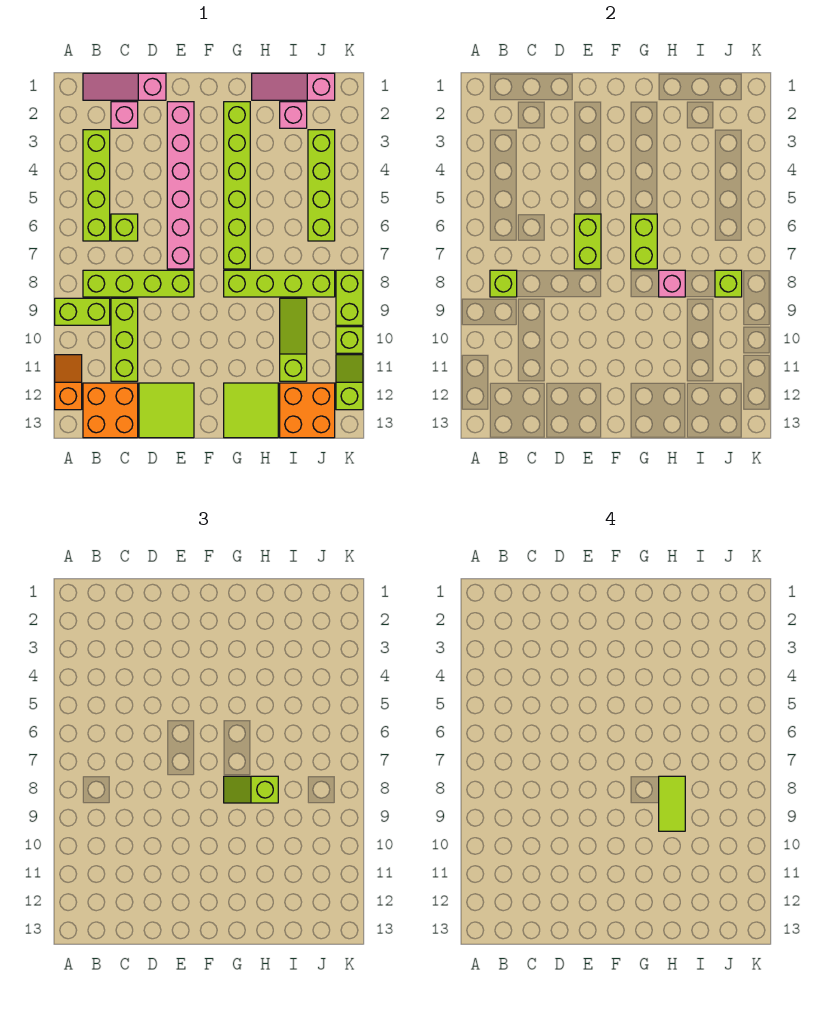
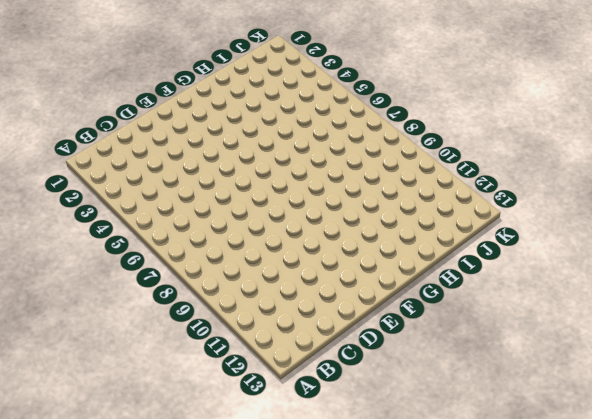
none -> lime brick A9:B9 level 1
none -> orange slope A11:A12 level 1 top 12
none -> pink slope B1:D1 level 1 top D

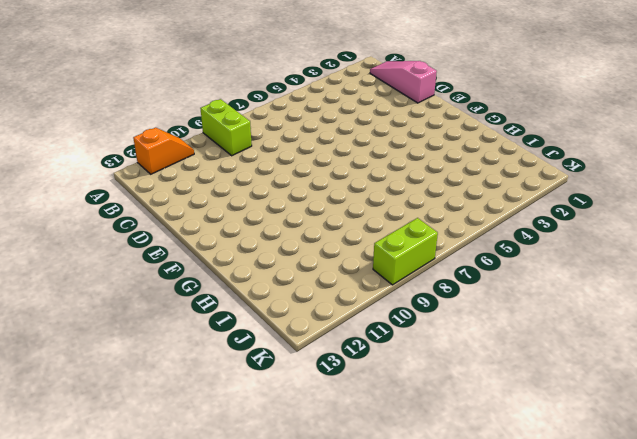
none -> lime brick B3:B6 level 1
none -> lime brick B8:E8 level 1
none -> orange brick B12:C13 level 1

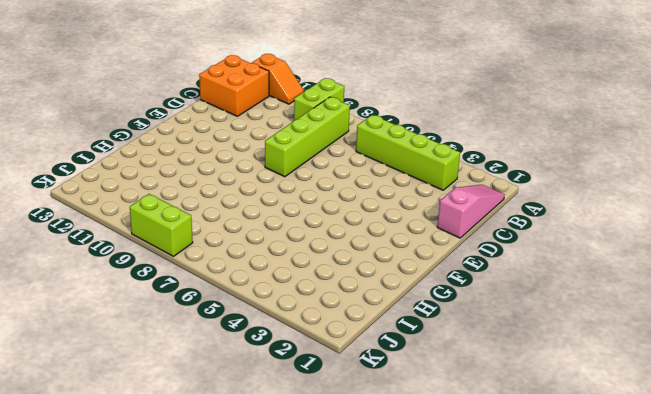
none -> pink brick C2 level 1
none -> lime brick C6 level 1
none -> lime brick C9:C11 level 1

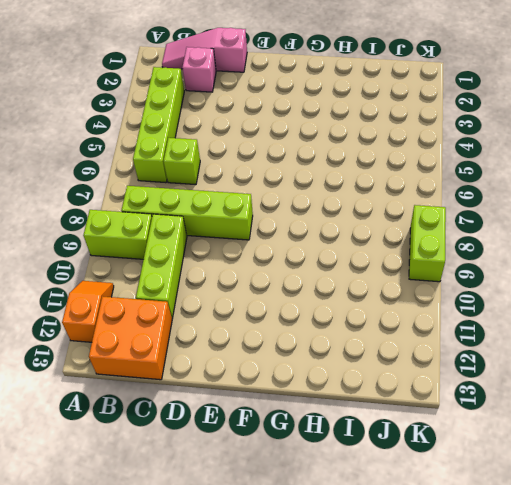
none -> lime tile D12:E13 level 1
none -> pink brick E2:E7 level 1
none -> lime brick G2:G7 level 1

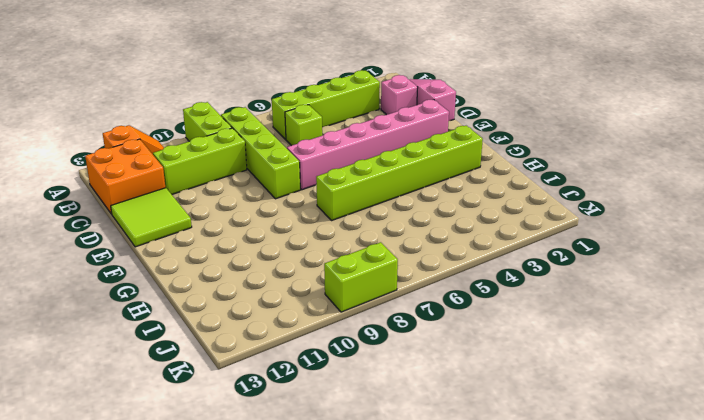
none -> lime brick G8:J8 level 1
none -> lime tile G12:H13 level 1
none -> pink slope H1:J1 level 1 top J

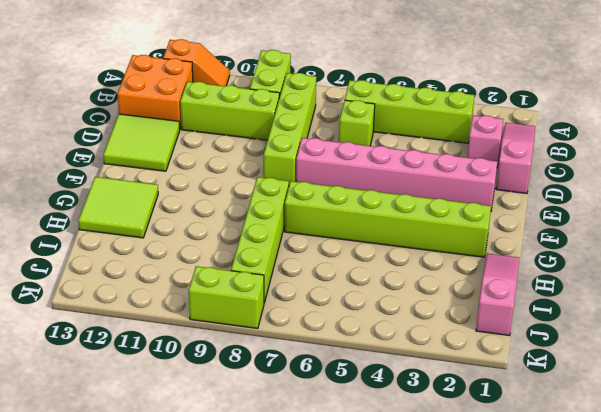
none -> pink brick I2 level 1
none -> lime slope I9:I11 level 1 top 11
none -> orange brick I12:J13 level 1

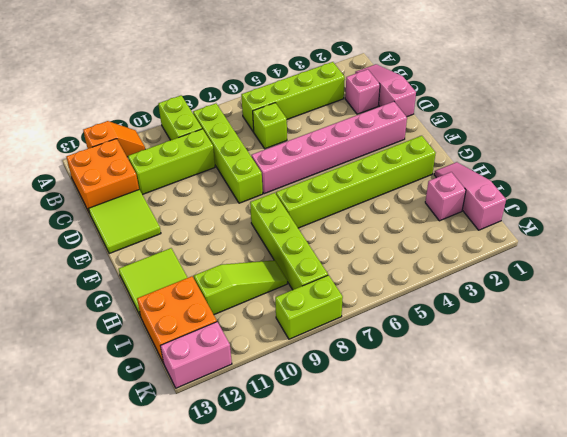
pink brick K12:K13 level 1 -> lime slope K11:K12 level 1 top 12
none -> lime brick J3:J6 level 1
none -> lime brick K10 level 1
none -> lime brick B8 level 2

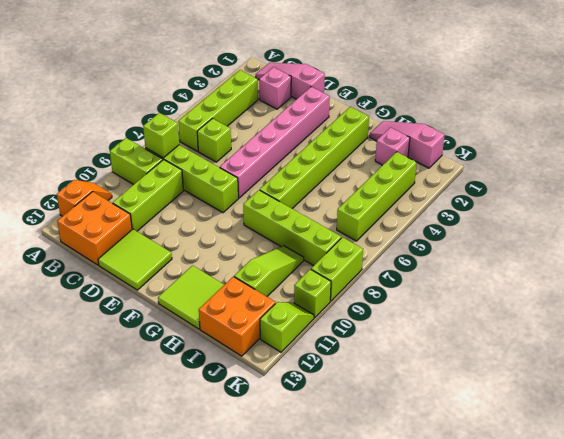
none -> lime brick E6:E7 level 2
none -> lime brick G6:G7 level 2
none -> pink brick H8 level 2

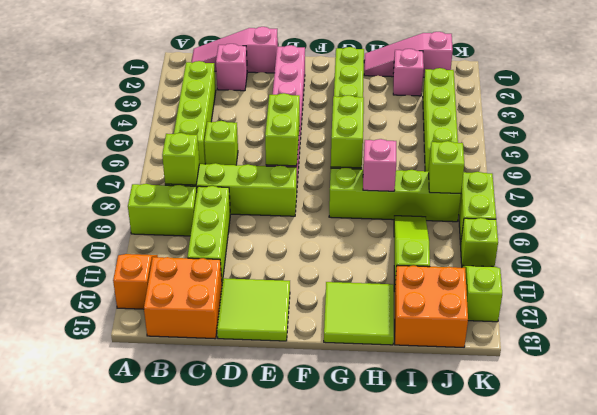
none -> lime slope G8:H8 level 3 top H
none -> lime tile H8:H9 level 4

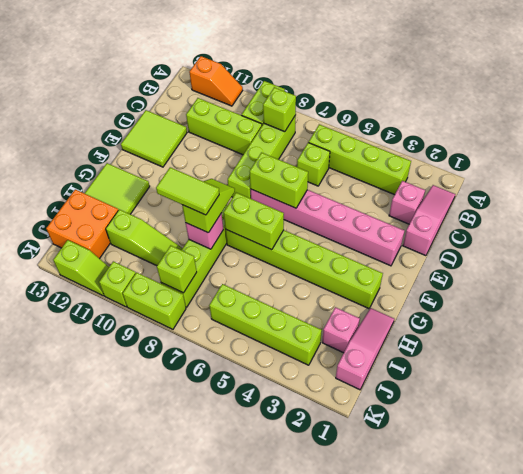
none -> orange brick B12:C13 level 1

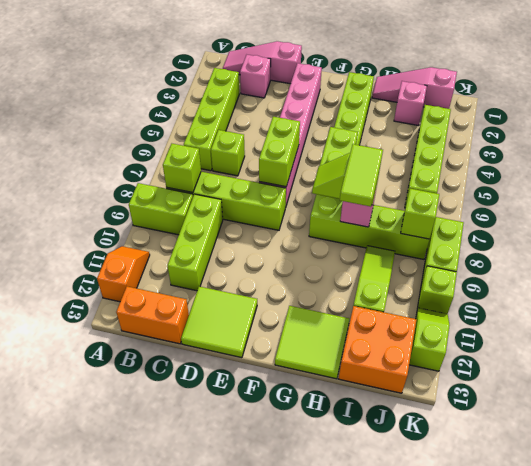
orange brick B13:C13 level 1 -> orange brick B12:C13 level 1

